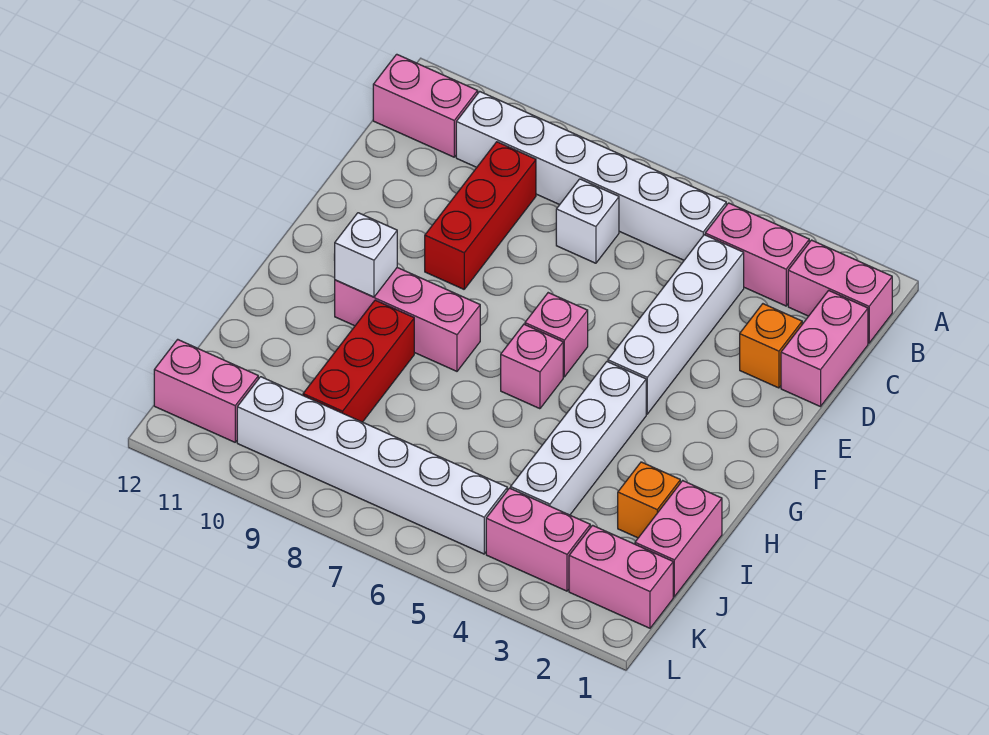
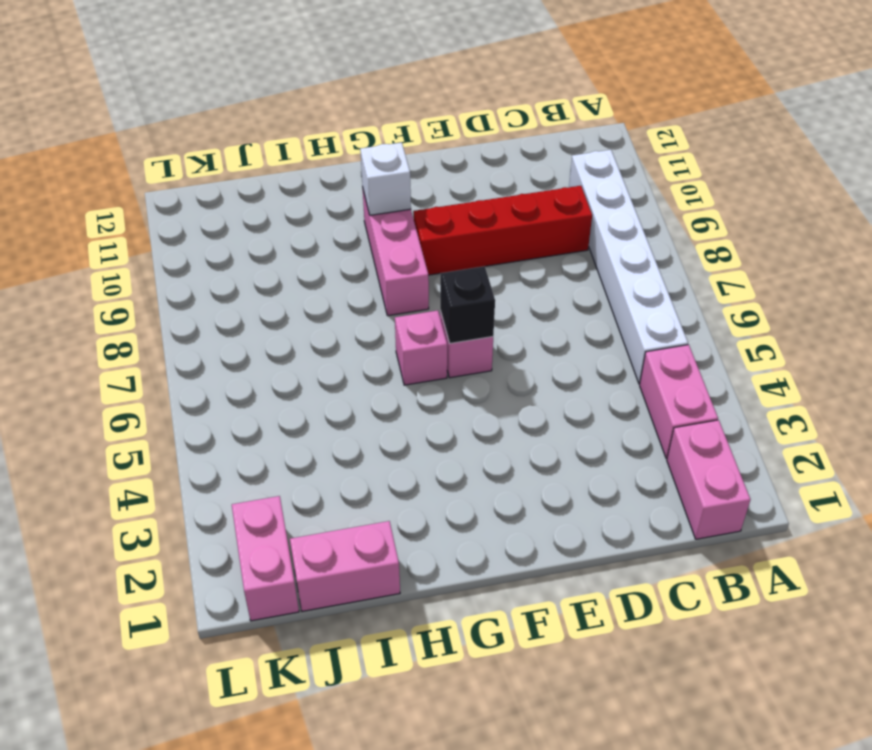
red brick C9:F9 level 1 -> red brick C9:E9 level 1
black brick F6 level 2 -> none
none -> pink brick B11:B12 level 1
none -> pink brick C1:D1 level 1
none -> white brick C4:F4 level 1

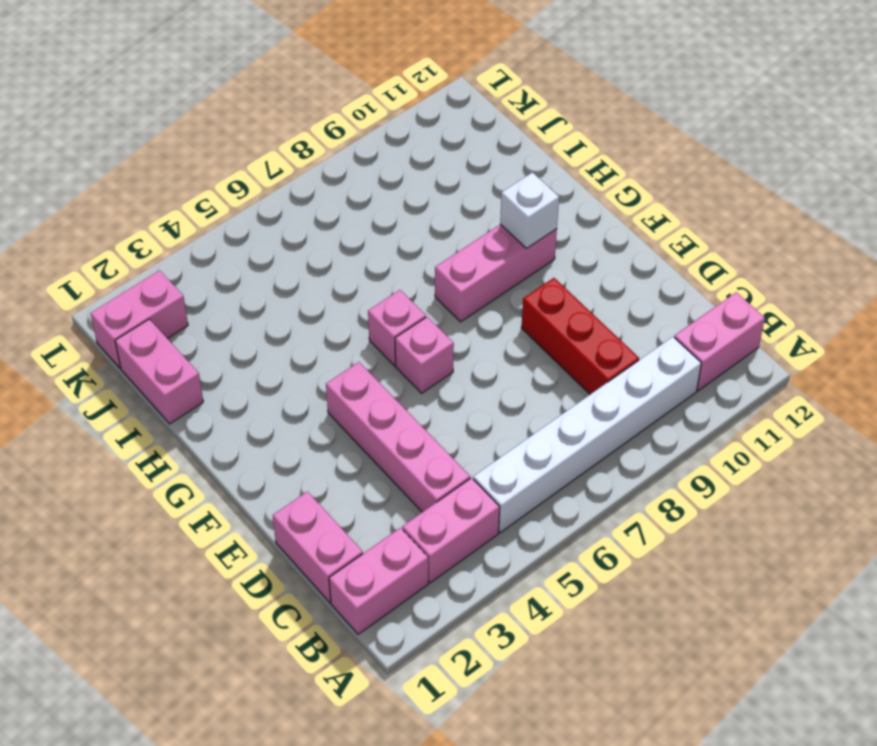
pink brick C4:F4 level 1 -> white brick C4:F4 level 1
none -> white brick C7 level 1
none -> orange brick D2 level 1
none -> white brick G4:J4 level 1

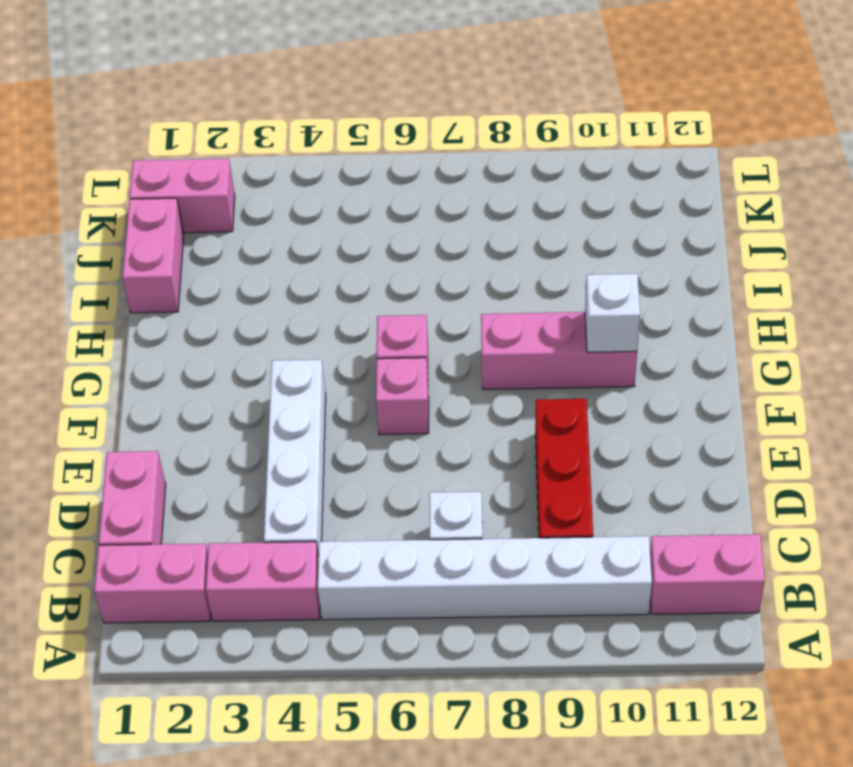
none -> orange brick D2 level 1
none -> white brick G4:J4 level 1
none -> red brick H9:J9 level 1

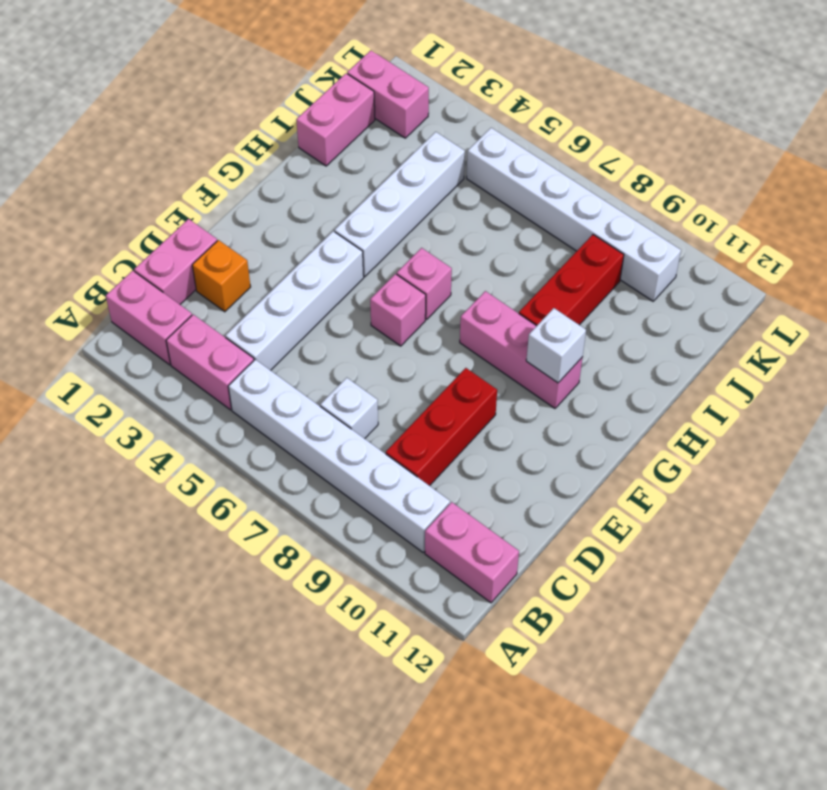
none -> orange brick I2 level 1
none -> pink brick K3:K4 level 1
none -> pink brick K11:K12 level 1

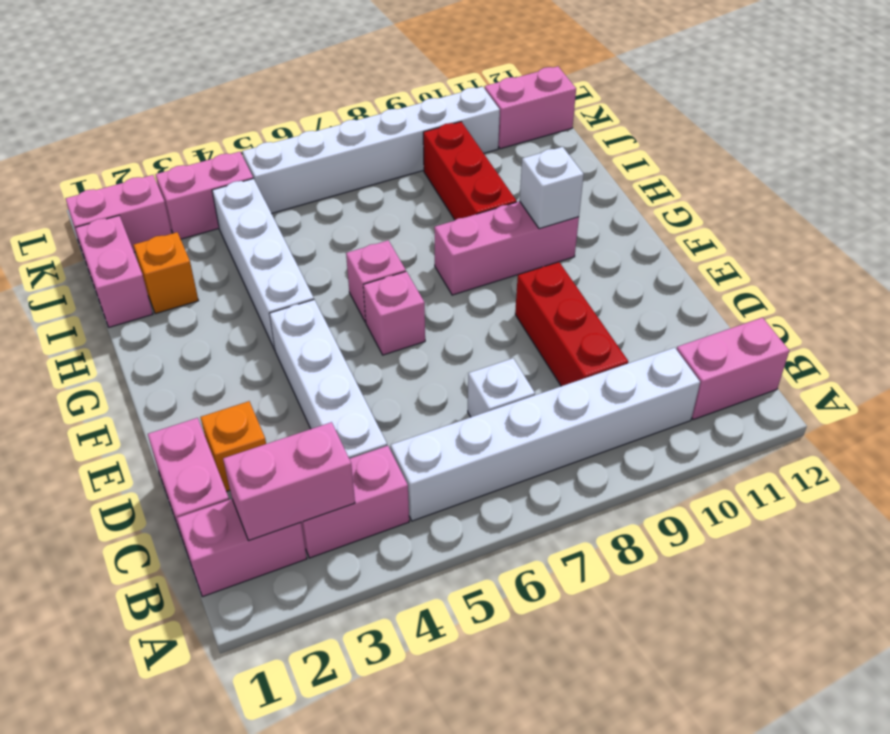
pink brick B2:B3 level 2 -> none

